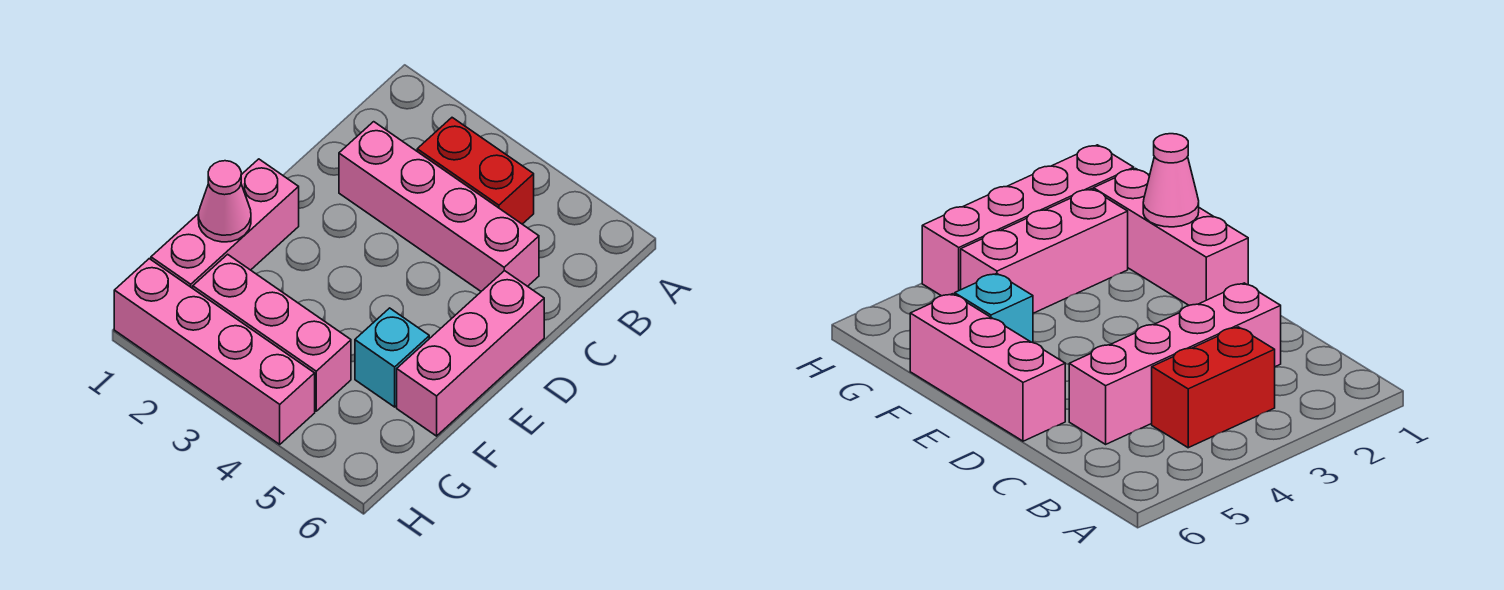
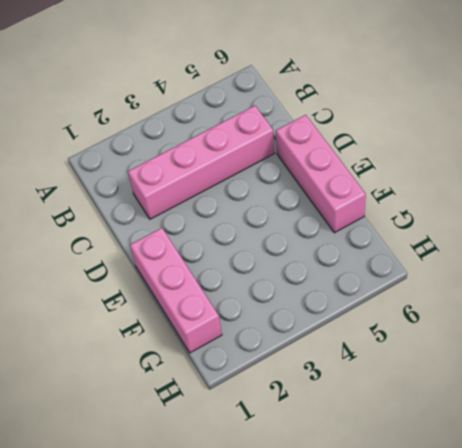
none -> red brick B3:B4 level 1
none -> cyan brick F5 level 1

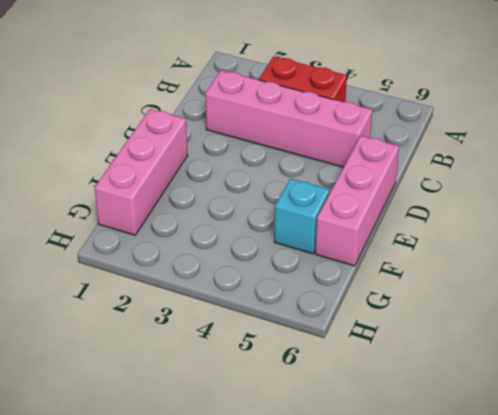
none -> pink brick G2:G4 level 1
none -> pink brick H1:H4 level 1

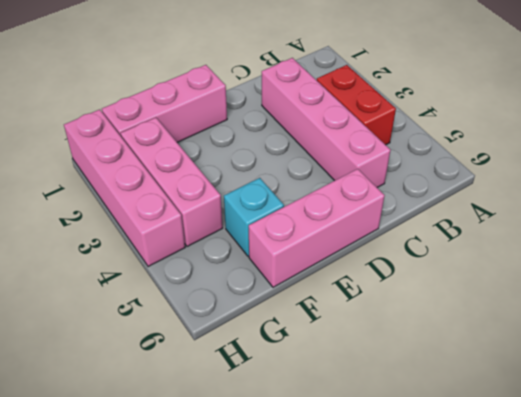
none -> pink cone F1 level 2

